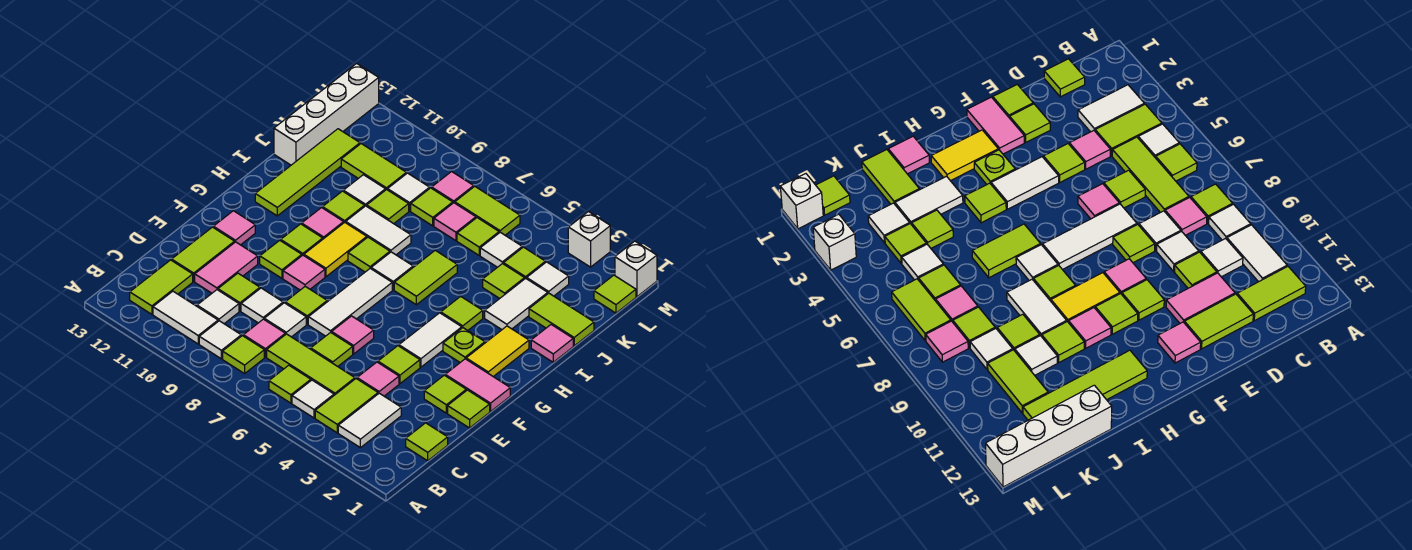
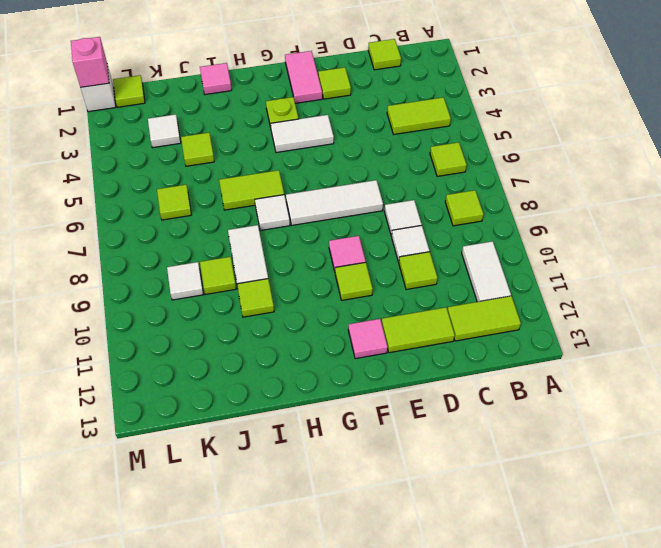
pink brick M1 level 2 -> none
none -> white tile B3:C3 level 1
none -> white tile B5 level 1
none -> white tile B9 level 1
none -> lime tile C5:C7 level 1

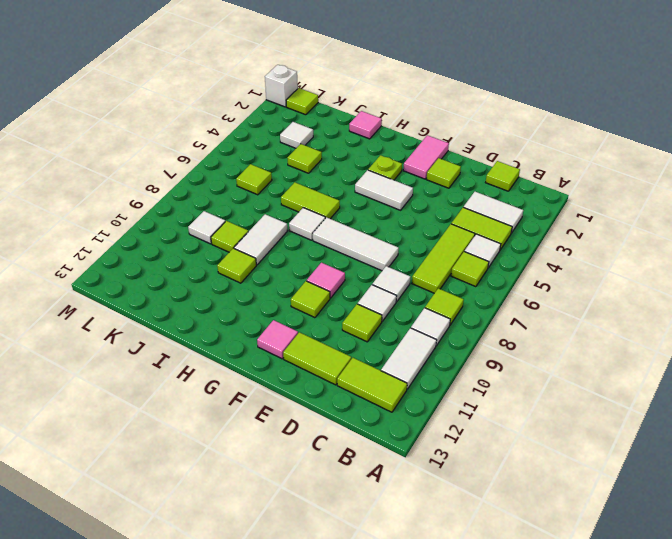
none -> pink tile C8 level 1
none -> white tile C10 level 1
none -> pink tile D4 level 1
none -> lime tile D6 level 1

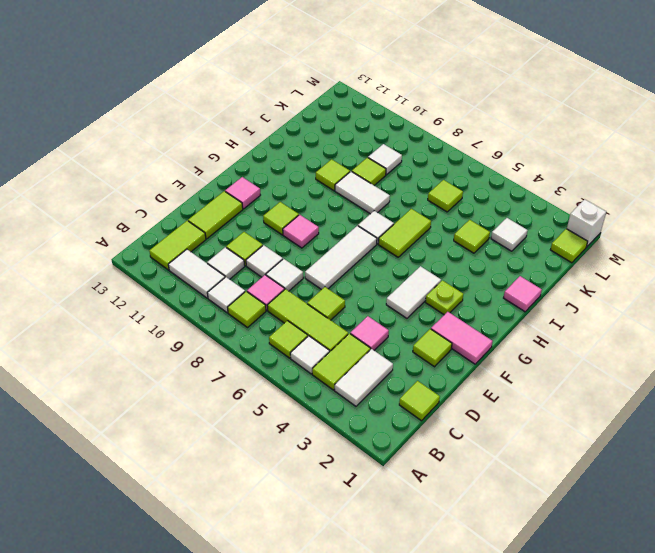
none -> pink tile D11:E11 level 1
none -> lime tile E1 level 1
none -> lime tile E4 level 1
none -> pink tile E6 level 1

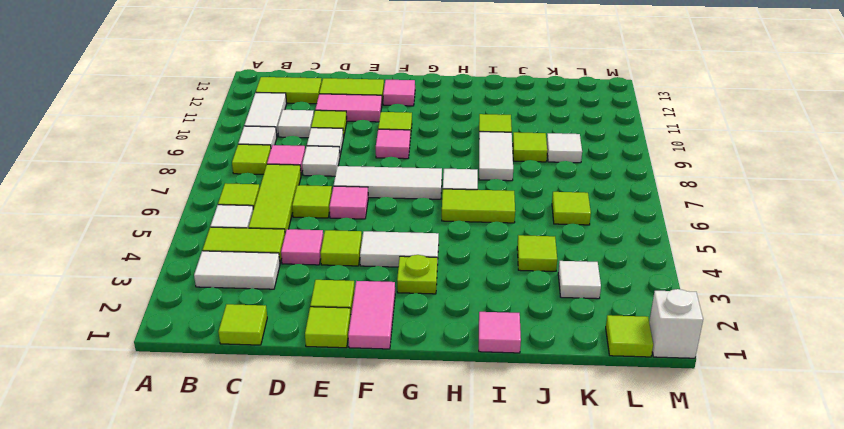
none -> lime tile E8 level 1
none -> yellow tile G2:H2 level 1
none -> yellow tile G9:H9 level 1
none -> lime tile G10 level 1

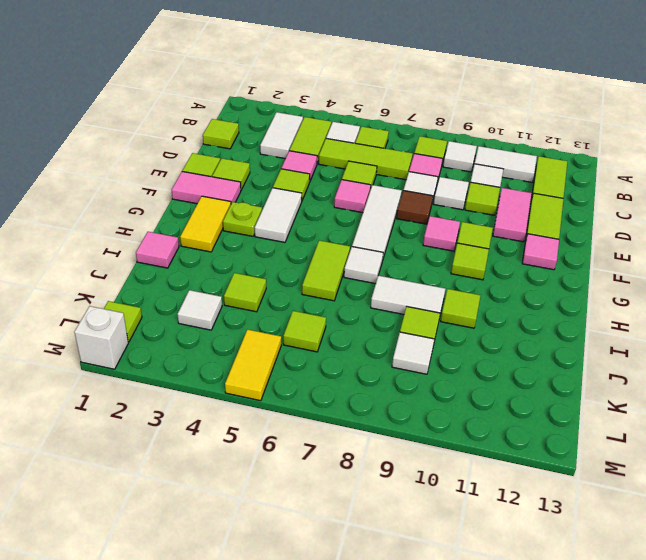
brown tile E8 level 1 -> lime tile E8 level 1
yellow tile L5:M5 level 1 -> yellow tile G9:H9 level 1
none -> lime tile H4 level 1
none -> lime tile H8 level 1
none -> pink tile H10 level 1
none -> lime tile H12:K12 level 1

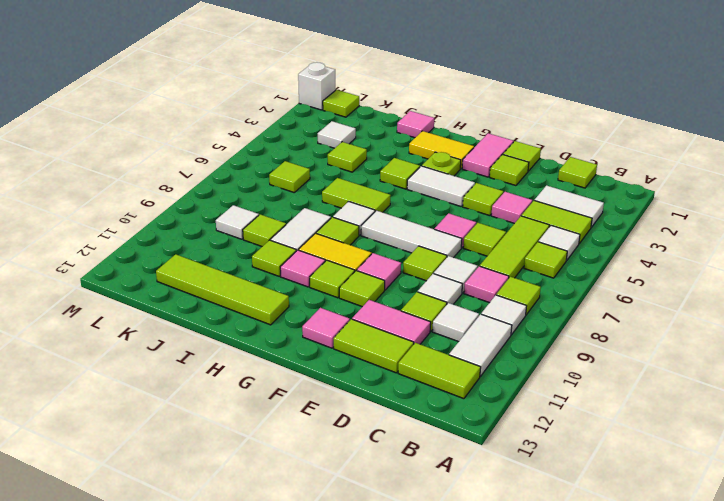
none -> white tile I3:J3 level 1
none -> lime tile J1:J2 level 1
none -> white tile J10 level 1
none -> white brick J13:M13 level 1

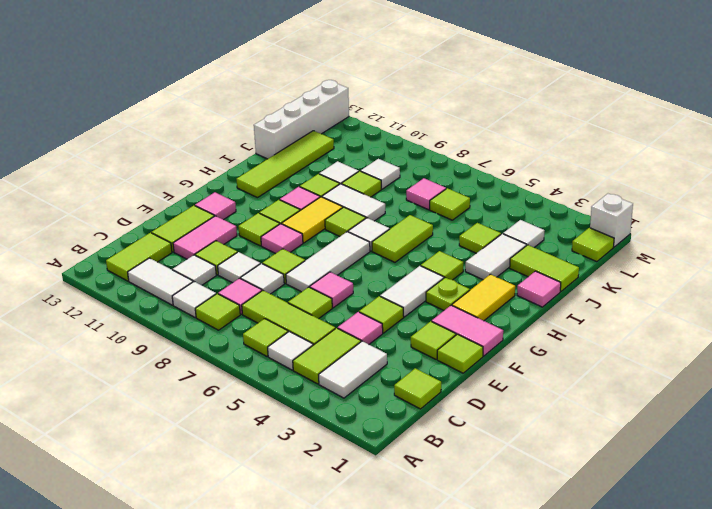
none -> lime tile K4 level 1
none -> white tile K5 level 1
none -> lime tile K8 level 1
none -> lime tile K10:K11 level 1

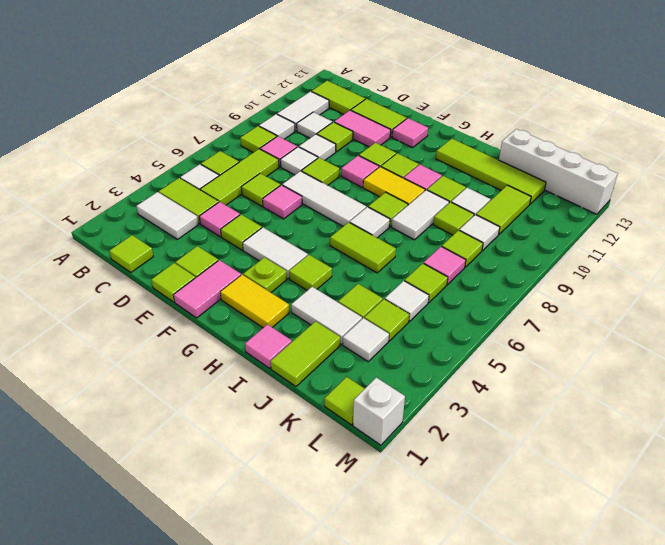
none -> lime tile L6:L7 level 1
none -> pink tile L8 level 1
none -> white brick M3 level 1

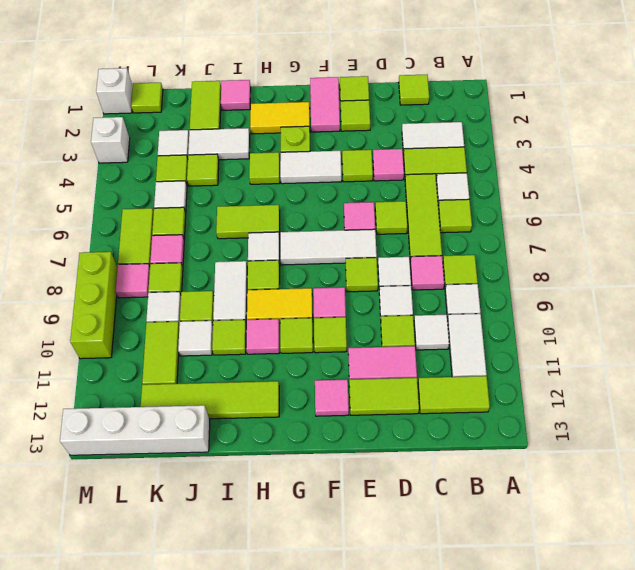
lime brick M8:M10 level 1 -> none

